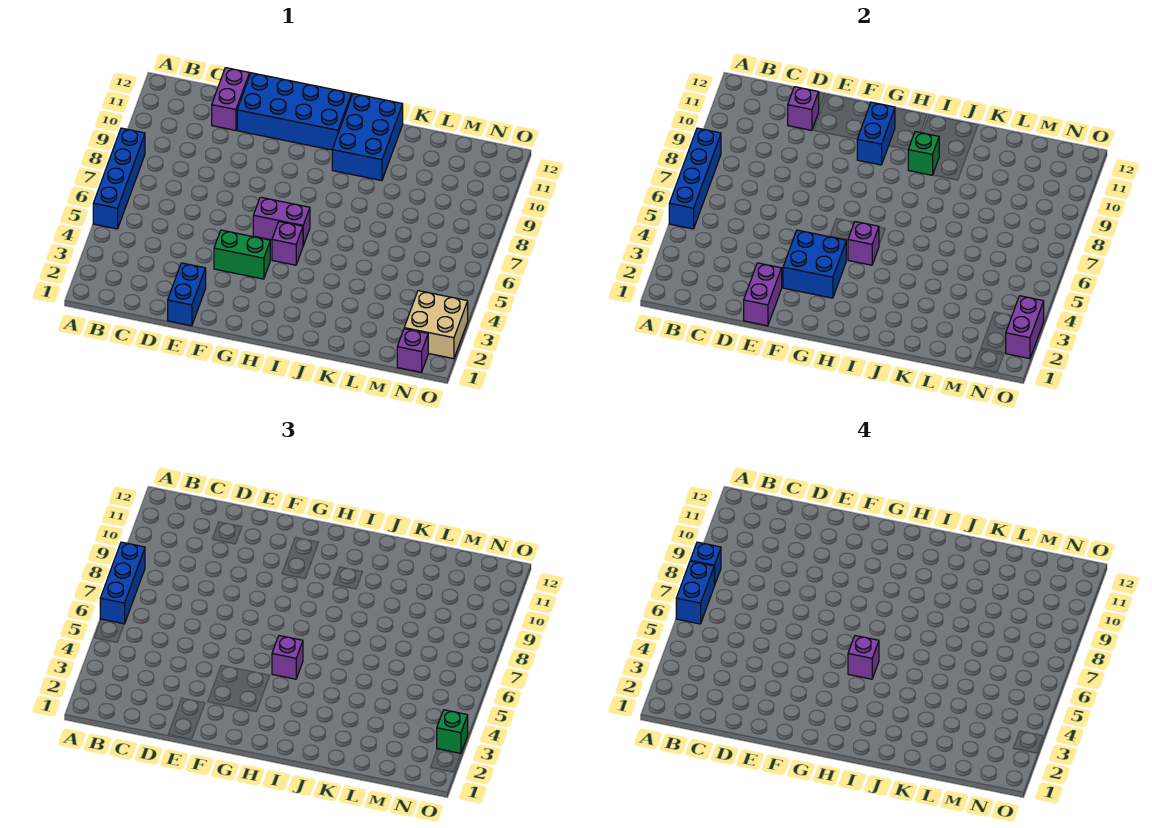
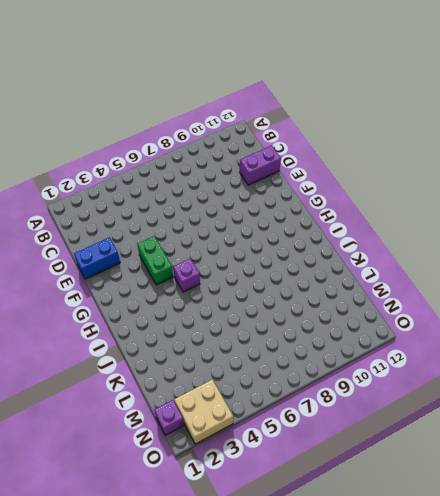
none -> blue brick A5:A8 level 1
none -> blue brick E11:H12 level 1
none -> purple brick G6:H6 level 1

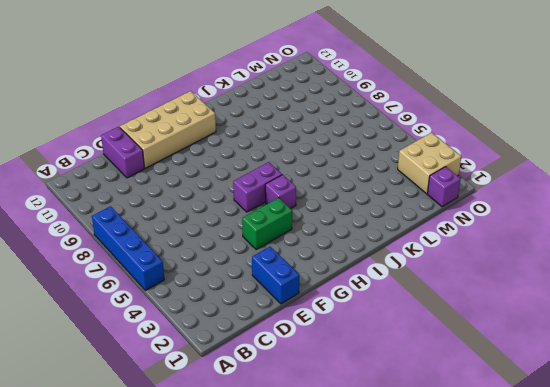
tan brick E11:H12 level 1 -> blue brick E11:H12 level 1
none -> blue brick I10:J12 level 1
none -> blue brick A5:A8 level 2
none -> purple brick D11 level 2

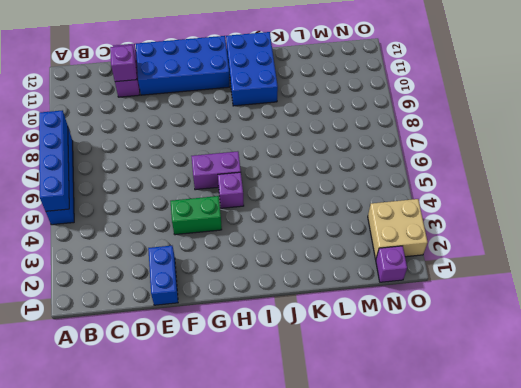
none -> purple brick E1:E2 level 2
none -> blue brick F3:G4 level 2
none -> blue brick G10:G11 level 2

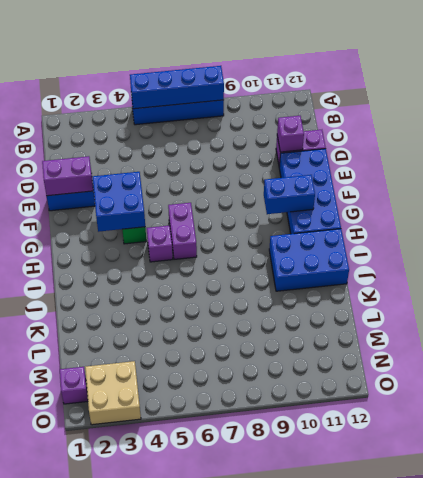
none -> purple brick H5 level 2
none -> green brick I10 level 2
none -> purple brick O2:O3 level 2

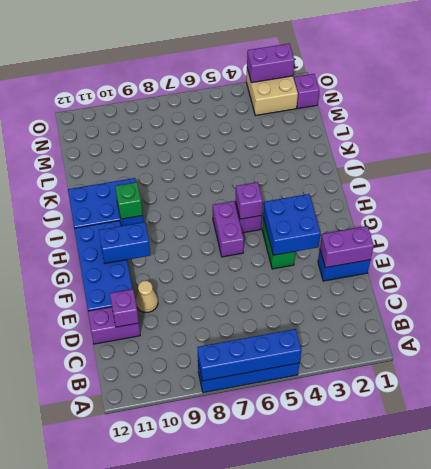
tan cone E10 level 1 -> none
none -> blue brick A6:A8 level 3
none -> purple brick H5 level 3
none -> green brick O3 level 3

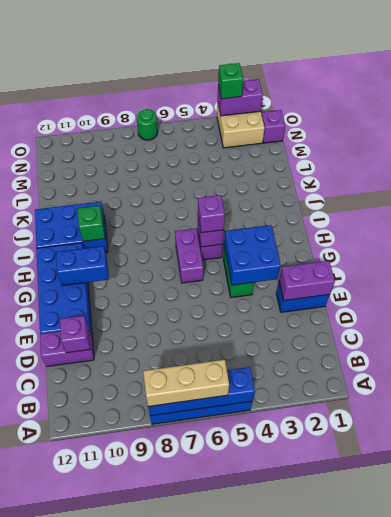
tan brick A6:A8 level 3 -> blue brick A6:A8 level 3
green round brick O7 level 1 -> none
none -> blue brick A6:A7 level 4
none -> blue brick A8 level 4
none -> purple brick H5 level 4

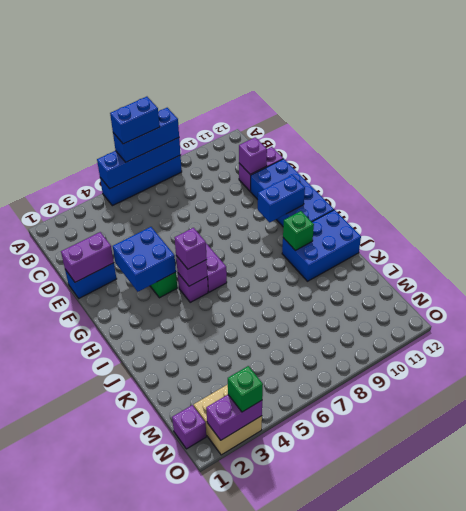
none -> blue brick A8 level 4
none -> purple brick H5 level 4

